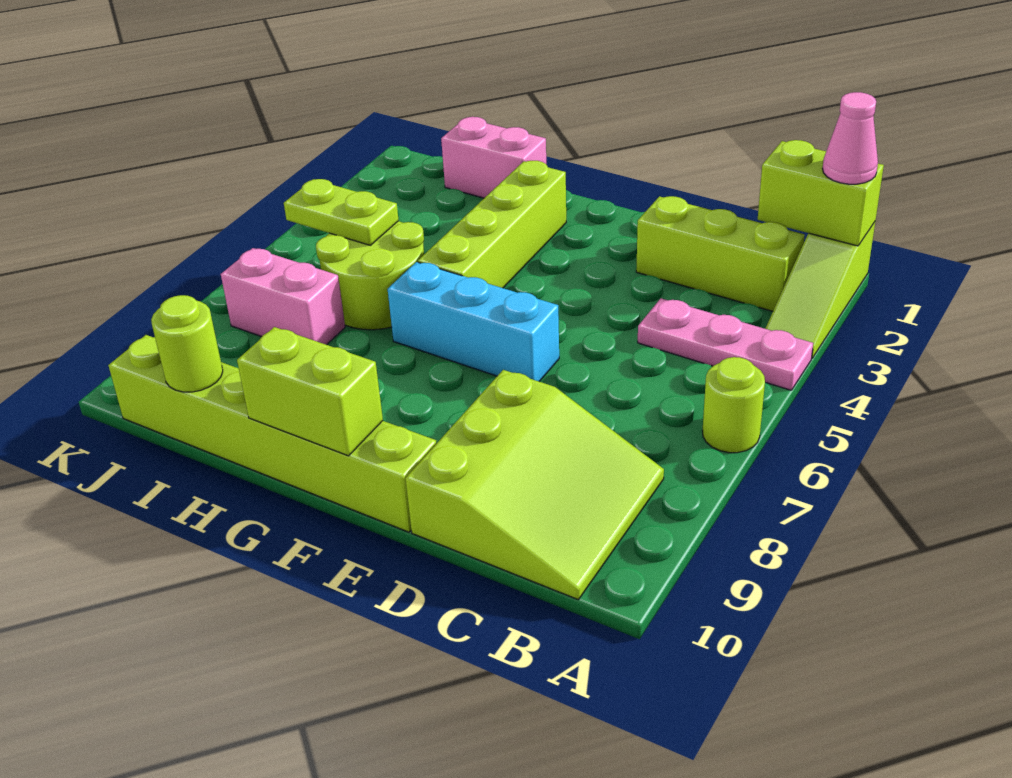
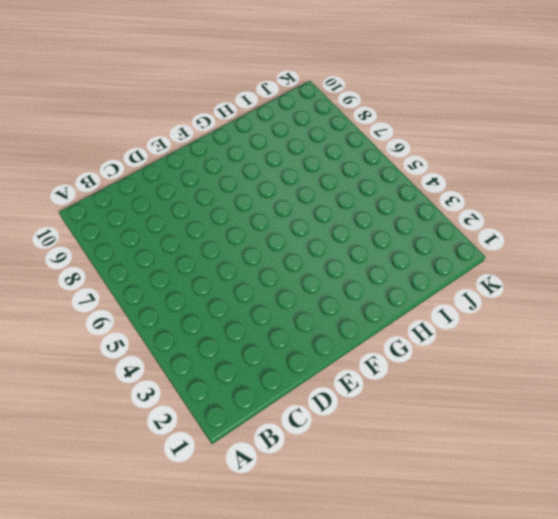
none -> lime slope A1:A3 level 1 top 1
none -> pink plate A4:C4 level 1
none -> lime round brick A6 level 1

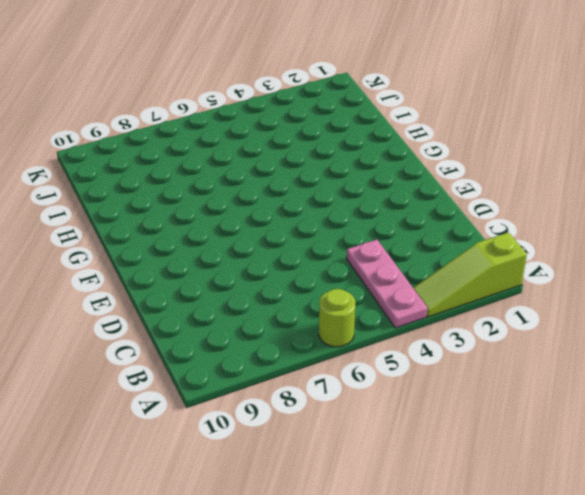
none -> lime brick B2:D2 level 1
none -> lime slope B8:D10 level 1 top D
none -> cyan brick E6:G6 level 1

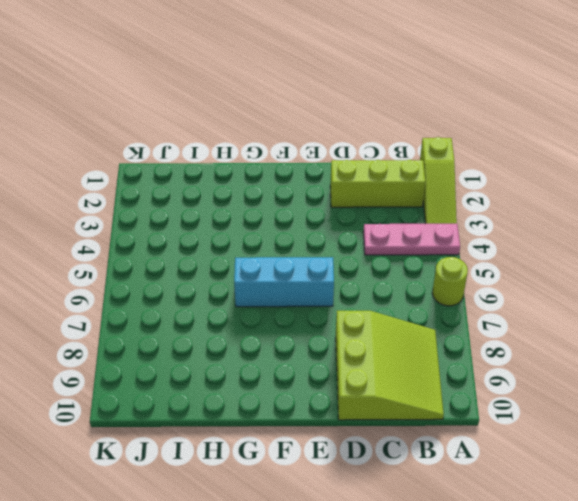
none -> lime brick E10:J10 level 1
none -> lime brick G2:G5 level 1
none -> pink brick H1:I1 level 1

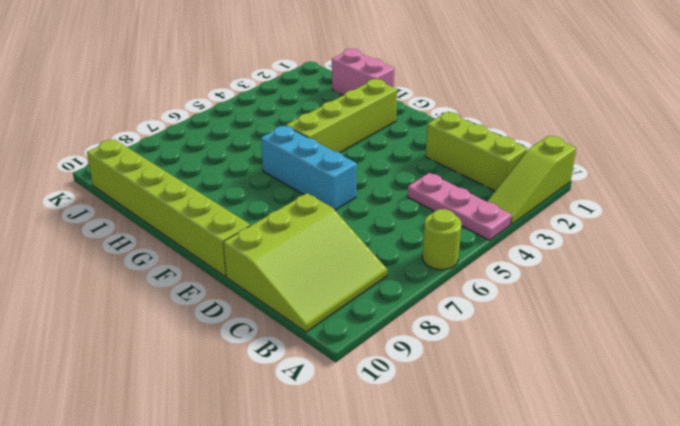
none -> lime round brick H5:I6 level 1
none -> pink brick I7:J7 level 1
none -> lime brick A1:B1 level 2

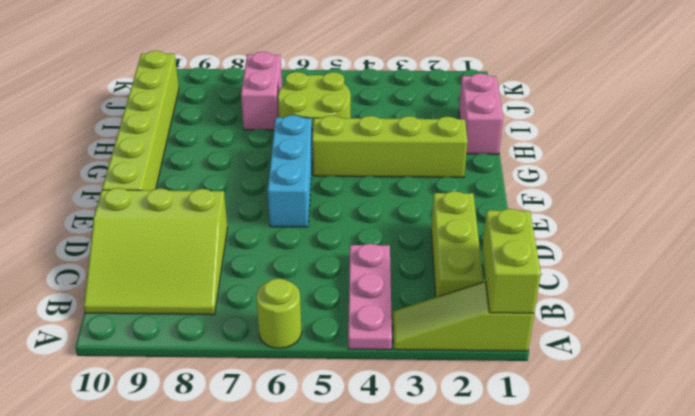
none -> lime brick F10:G10 level 2
none -> lime plate I5:J5 level 2
none -> lime round brick I10 level 2

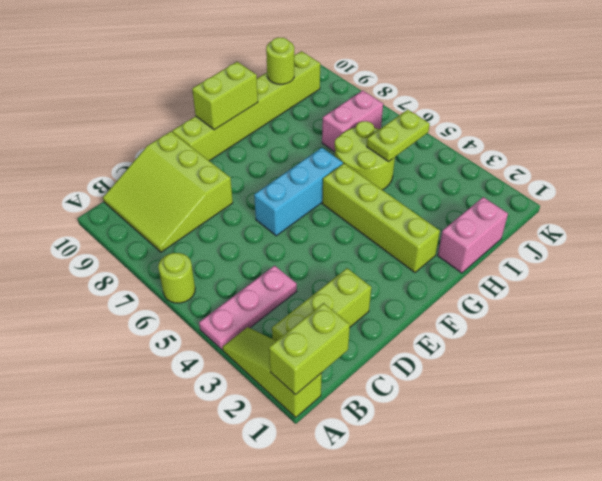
none -> pink cone A1 level 3

